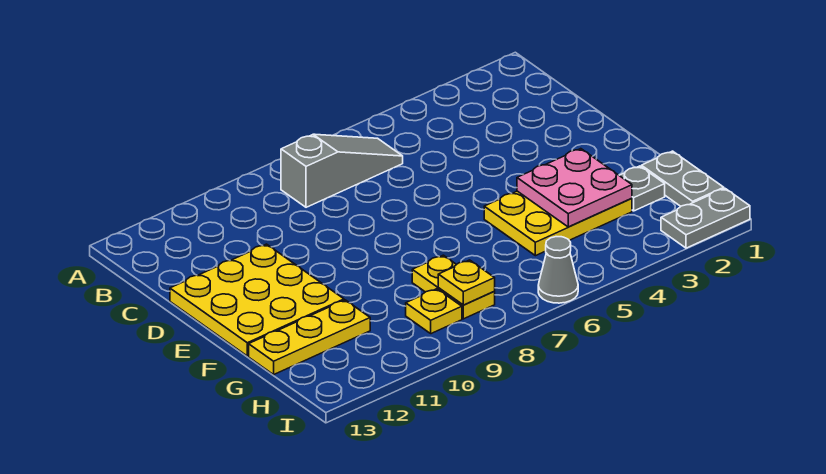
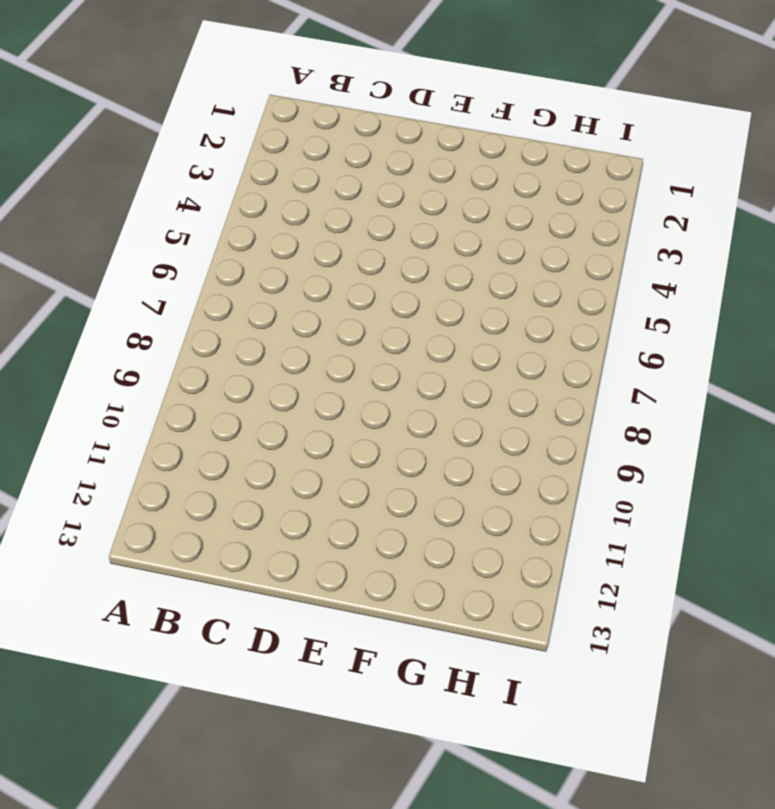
none -> grey slope B6:B8 level 1 top 8
none -> yellow plate D11:F13 level 1
none -> yellow plate F3:G5 level 1

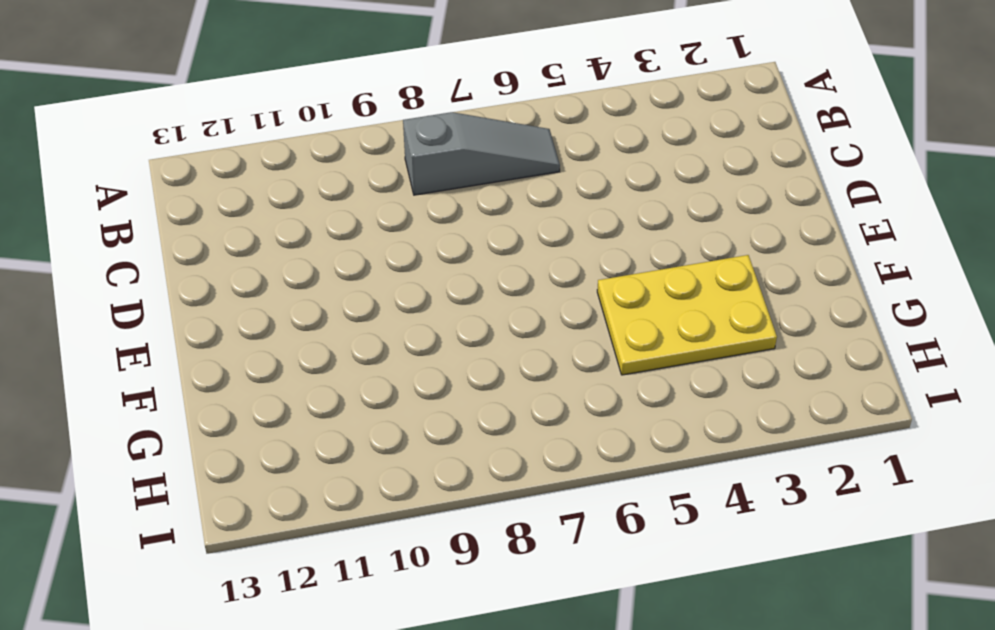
none -> yellow plate D11:F13 level 1
none -> grey plate G1:H1 level 1
none -> grey plate G2 level 1

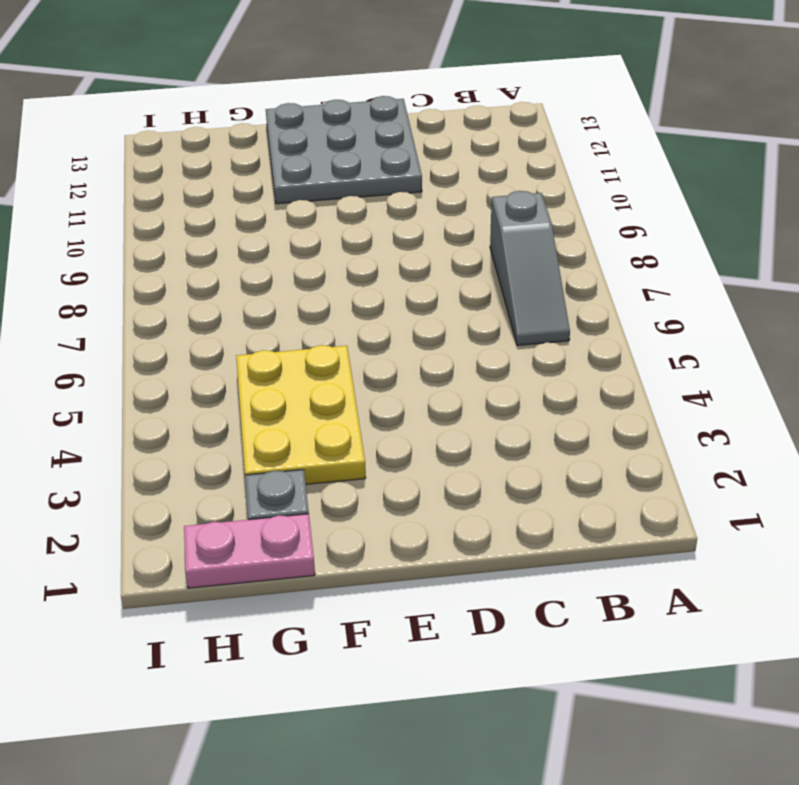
grey plate D11:F13 level 1 -> yellow plate D11:F13 level 1
pink plate G1:H1 level 1 -> grey plate G1:H1 level 1
none -> yellow plate G8:H8 level 1
none -> yellow plate G11:G13 level 1
none -> yellow plate H9 level 1

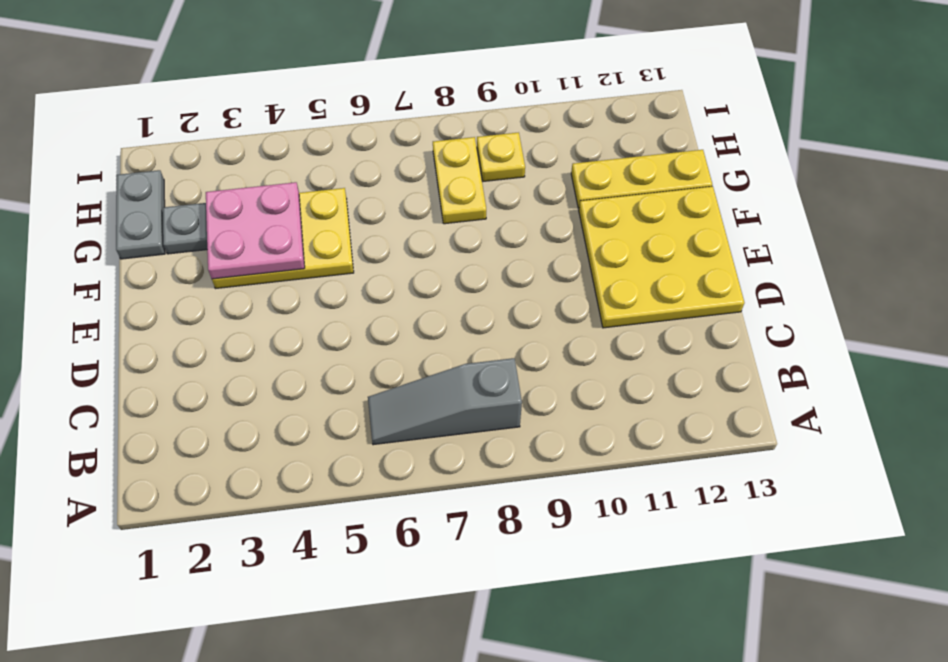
none -> grey plate I1:I2 level 1
none -> grey cone I6 level 1
none -> yellow plate H8 level 2

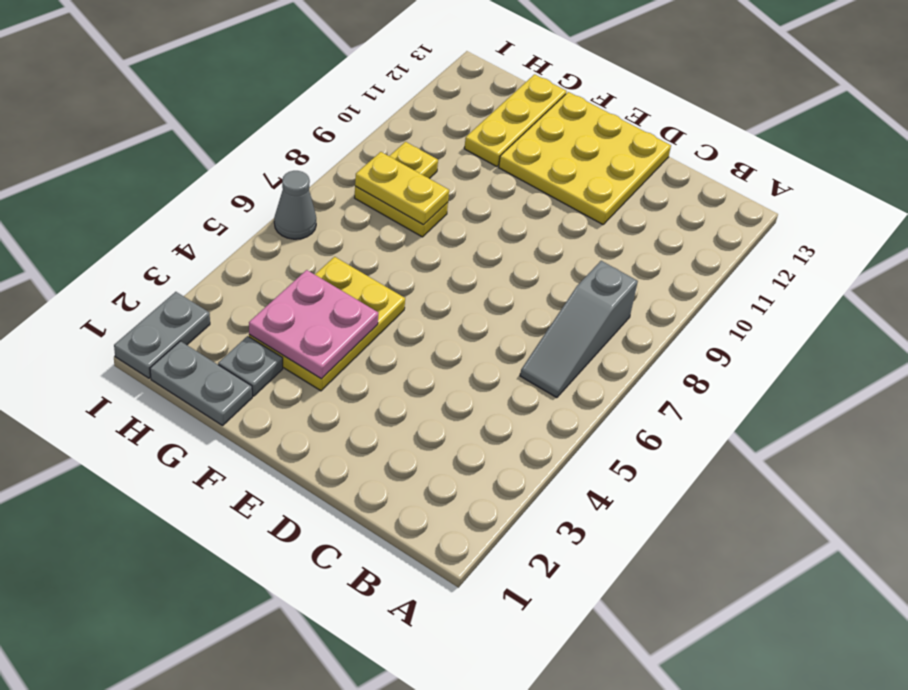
yellow plate G8:H8 level 2 -> yellow plate H8 level 2

